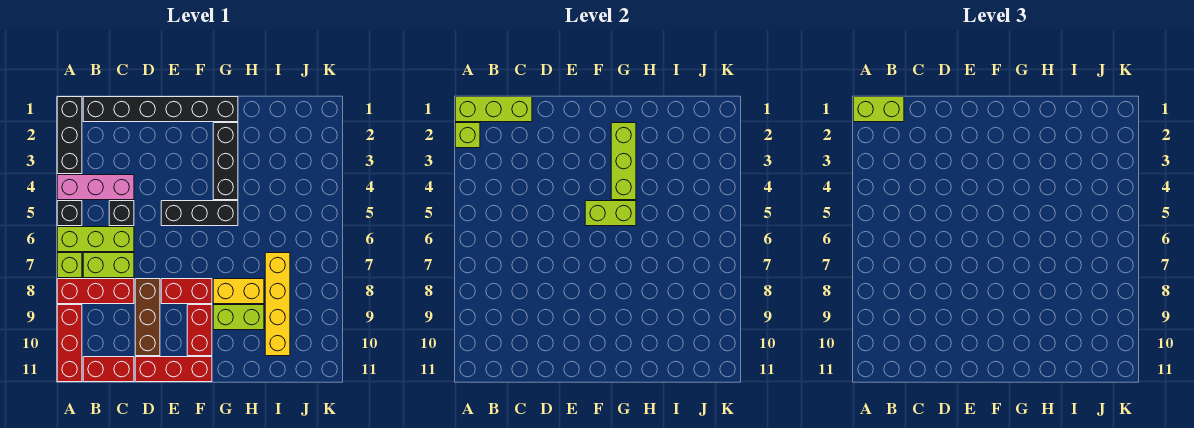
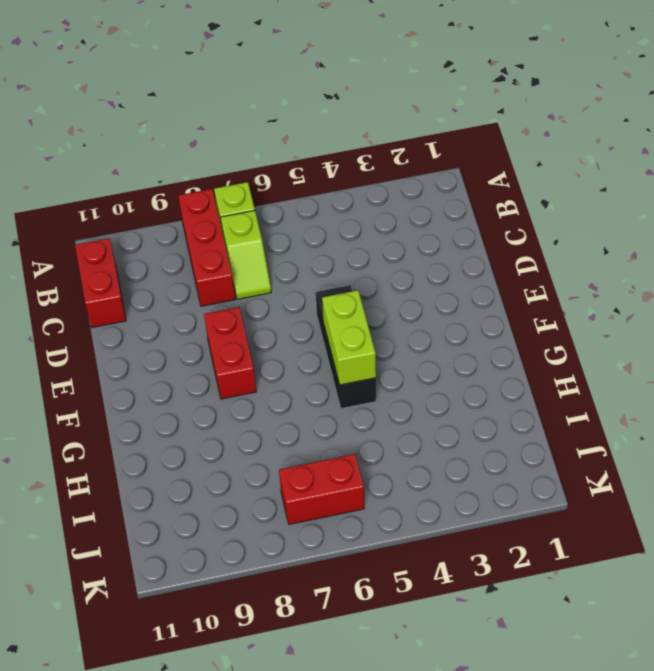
lime slope B7:C7 level 1 top B -> lime brick B7:C7 level 1
red brick J6:J7 level 1 -> red brick F9:F10 level 1
none -> black brick A1:A3 level 1
none -> pink brick A4:C4 level 1
none -> black brick A5 level 1

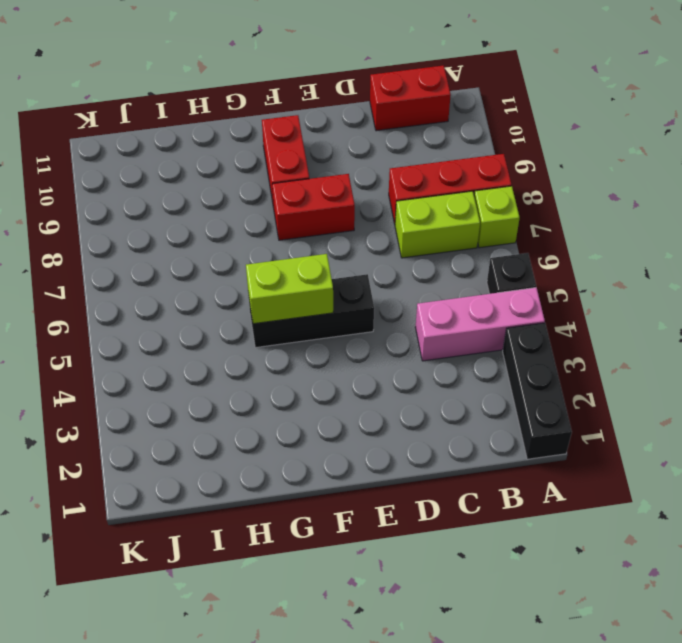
none -> lime brick A6:C6 level 1
none -> red brick A9:A11 level 1
none -> black brick B1:G1 level 1

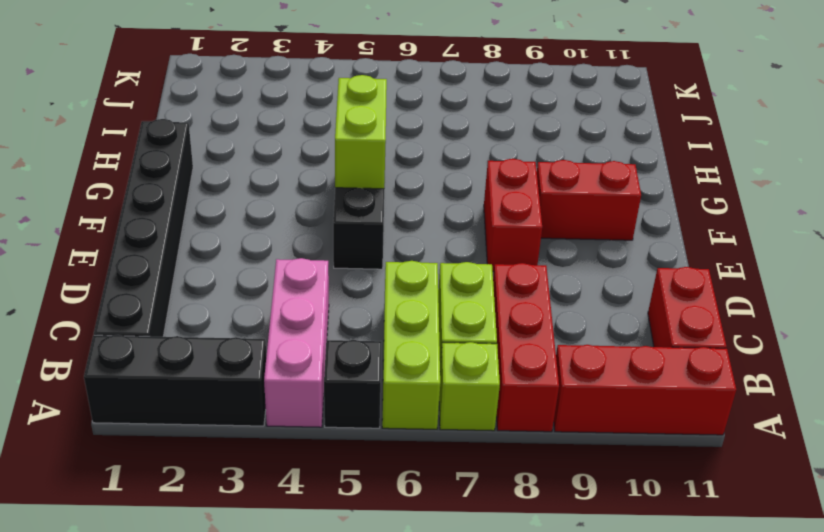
none -> black brick C5 level 1
none -> brown brick D8:D10 level 1
none -> red brick D11:F11 level 1

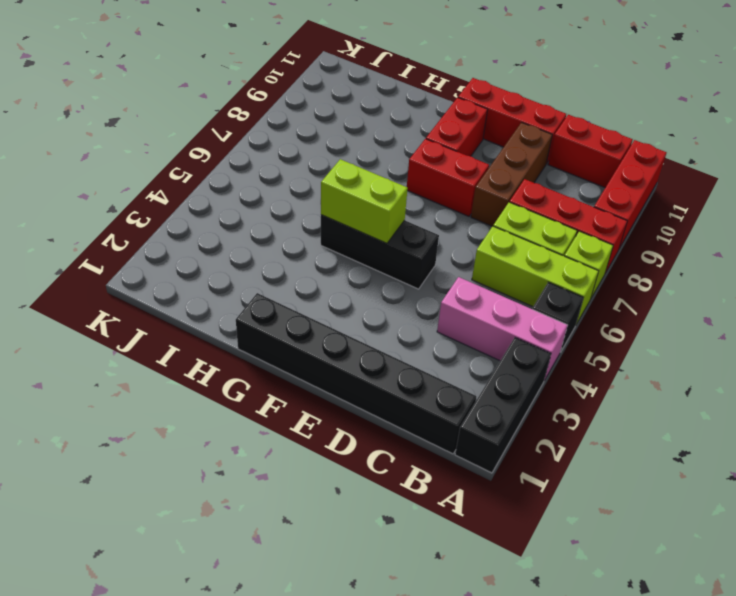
none -> black brick C5 level 1
none -> black brick G2:G4 level 1
none -> yellow brick G8:H8 level 1

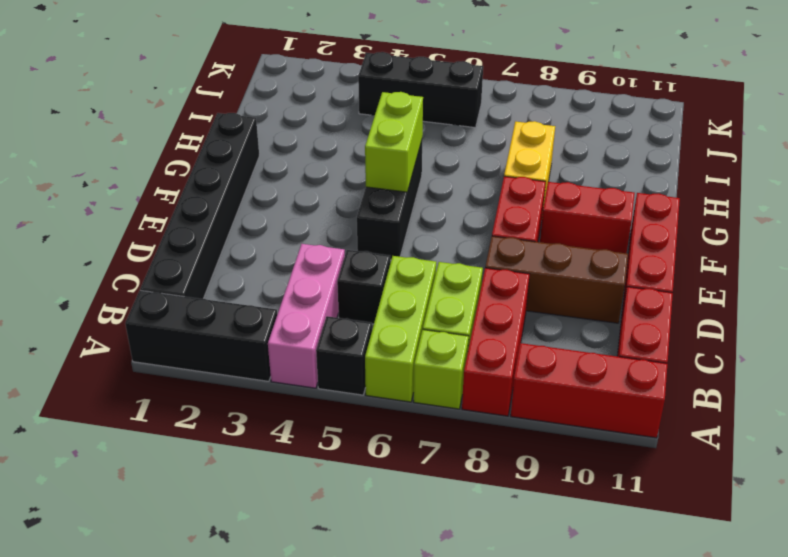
black brick J4:J6 level 1 -> black brick G2:G4 level 1
none -> lime brick G9:H9 level 1
none -> yellow brick I7:I10 level 1
none -> lime brick A1:C1 level 2

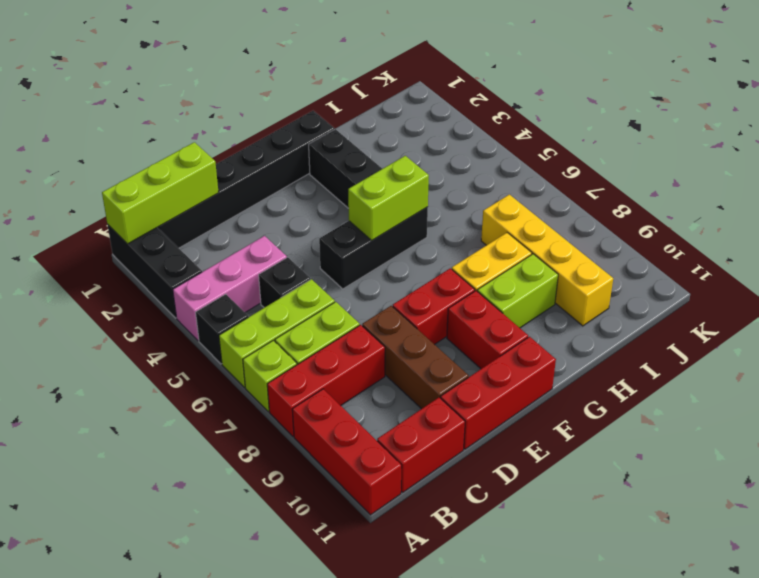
none -> lime brick A2 level 2
none -> lime brick G2:G4 level 2
none -> lime brick A1:B1 level 3

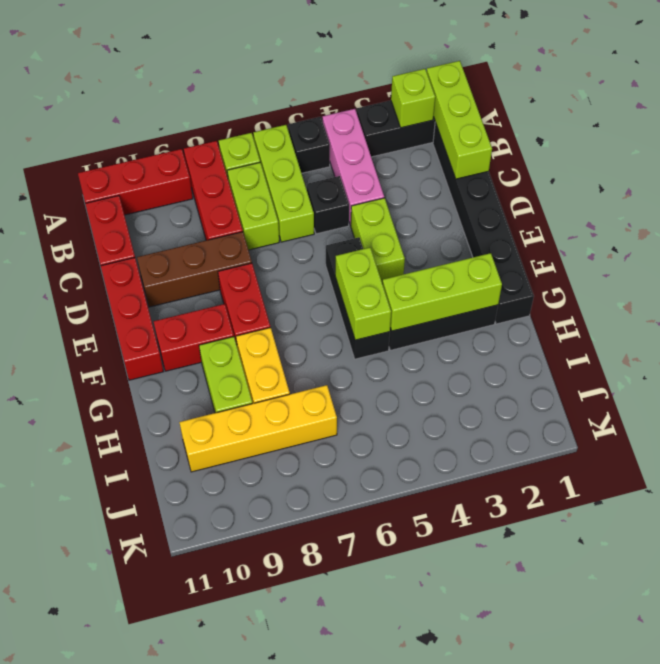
lime brick D4:E4 level 1 -> lime brick A1:B1 level 3

